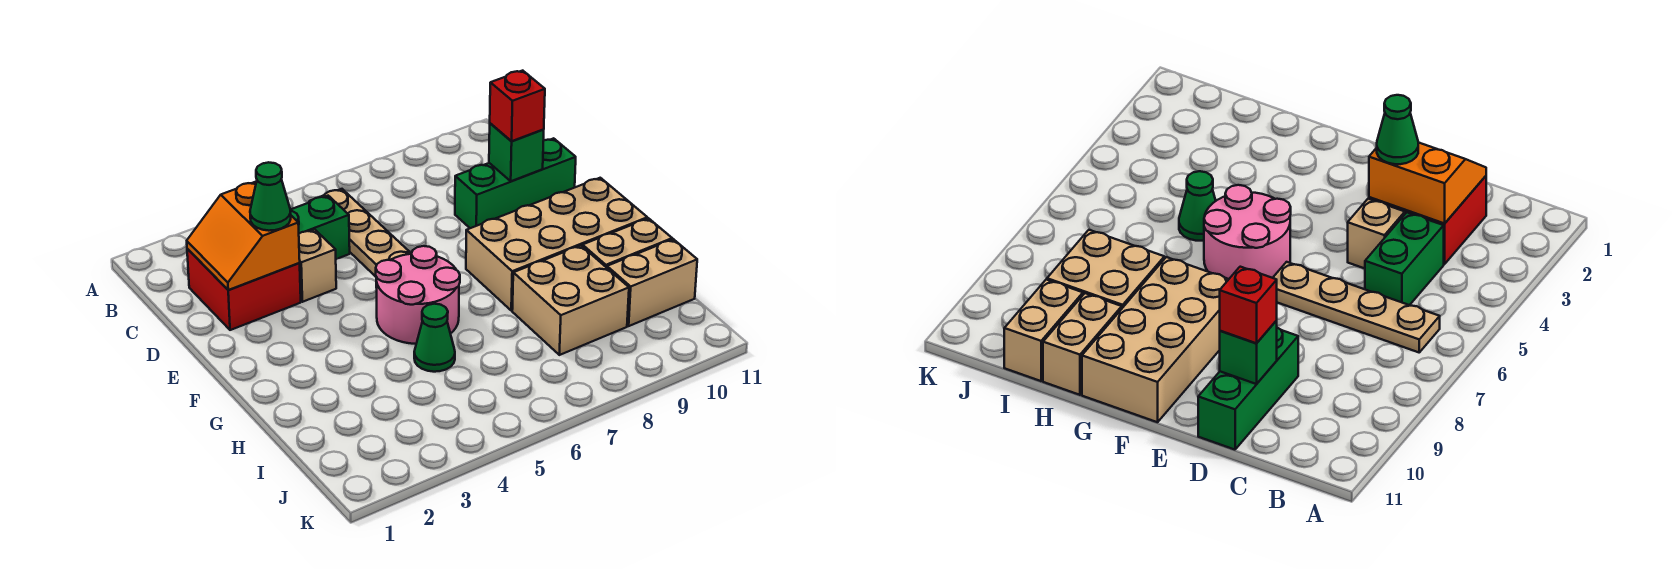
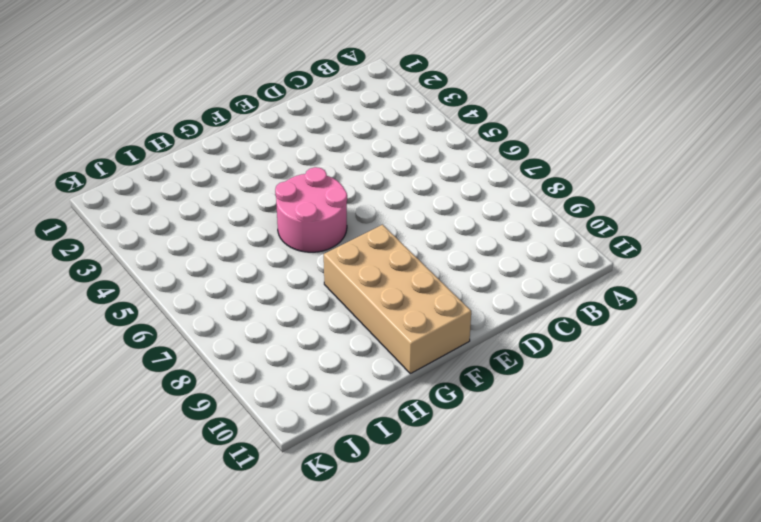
none -> tan plate B6:E6 level 1
none -> red brick C2:D3 level 1
none -> green brick C4:C5 level 1

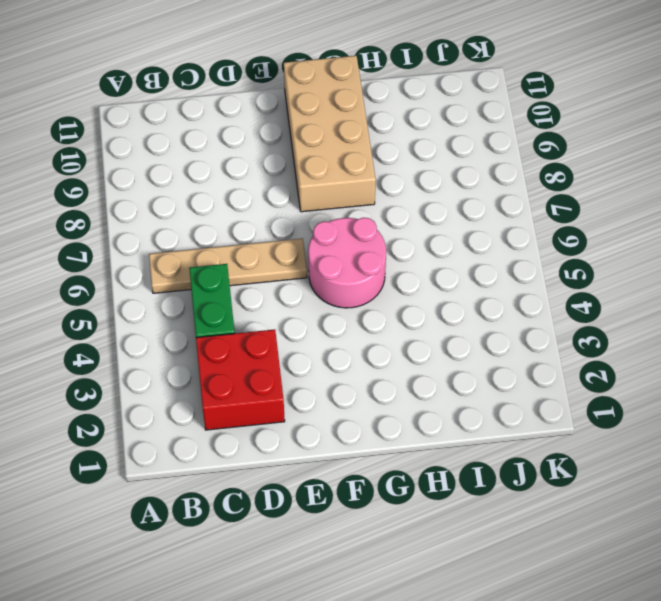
none -> tan brick D4 level 1
none -> green brick D9:D11 level 1
none -> green cone H5 level 1

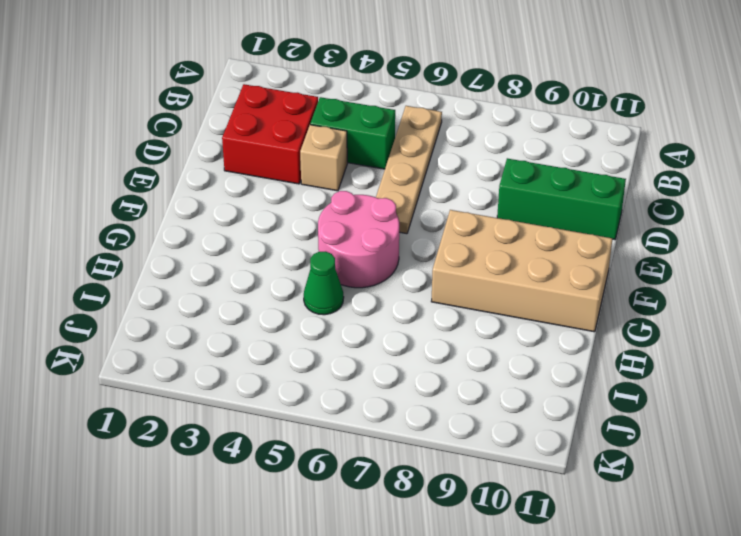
none -> tan brick H8:I9 level 1
none -> tan brick H10:H11 level 1
none -> tan brick I10:I11 level 1

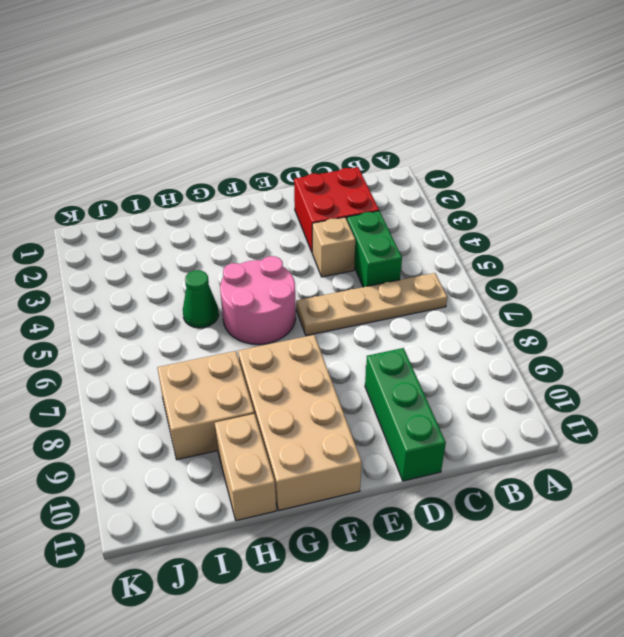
none -> tan brick I10:I11 level 1
none -> orange slope C2:D3 level 2 top 3
none -> green brick D10 level 2

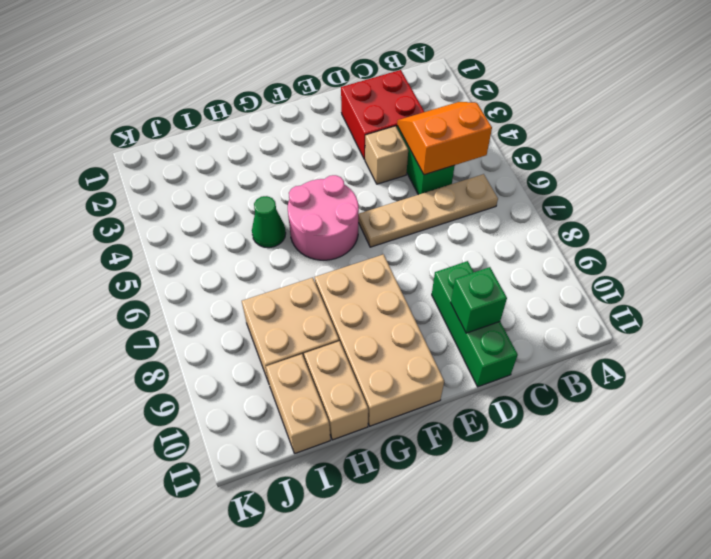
orange slope B4:C5 level 2 top 5 -> orange slope C2:D3 level 2 top 3
none -> green cone D3 level 3
none -> red brick D10 level 3

